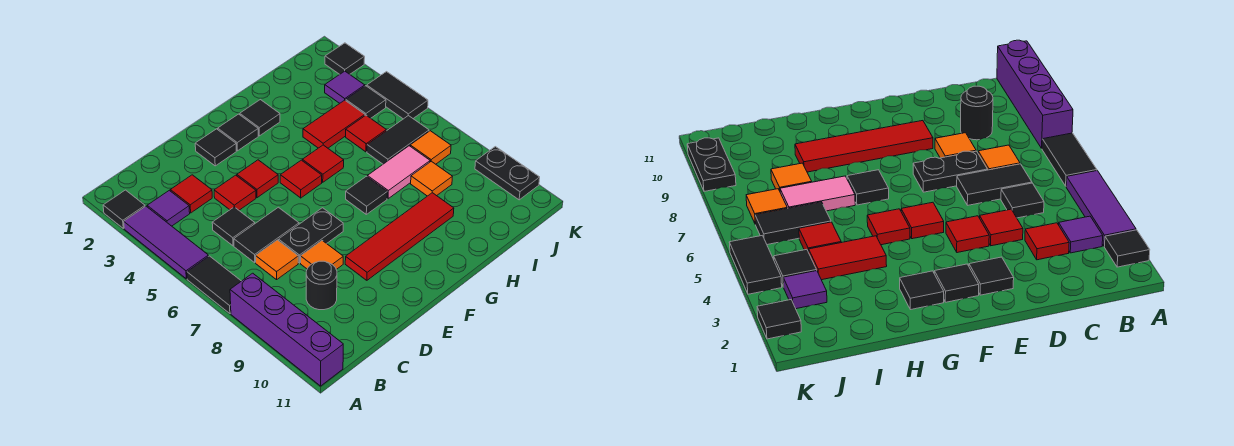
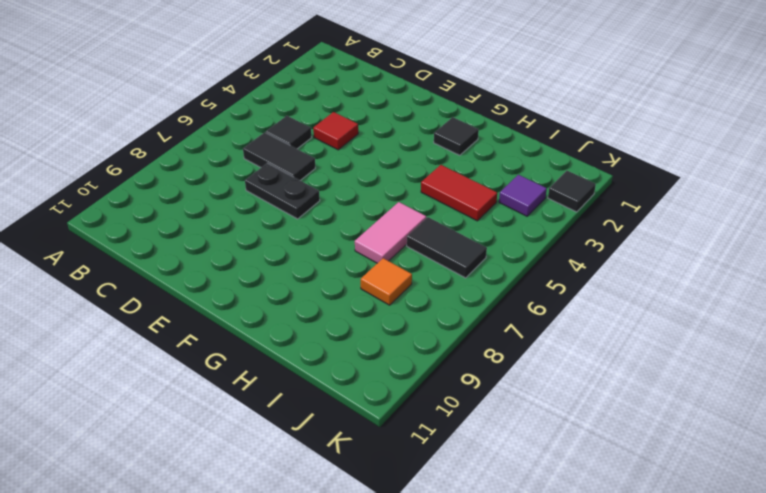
pink tile H6:H7 level 1 -> pink tile H7:I7 level 1
none -> black tile A2 level 1
none -> purple tile A3:A5 level 1
none -> black tile A6:A7 level 1
none -> purple brick A8:A11 level 1

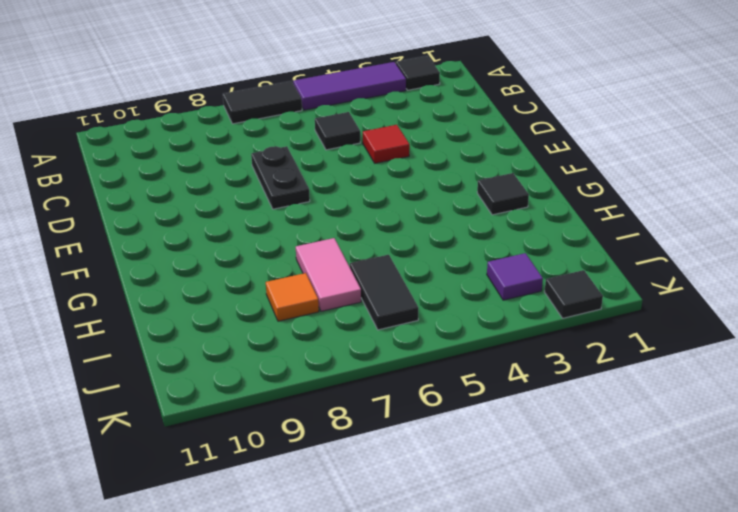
none -> purple brick A8:A11 level 1
none -> purple tile B3 level 1
none -> red tile C3 level 1
none -> black tile C6:D6 level 1

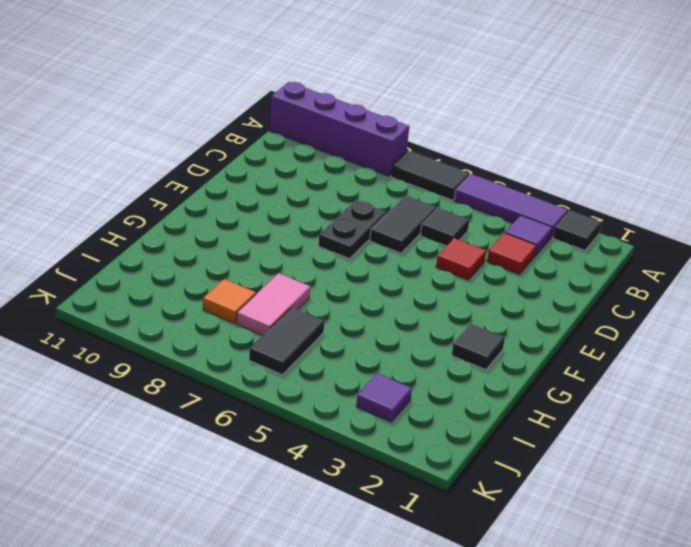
none -> orange tile C7 level 1
none -> black round brick C9 level 1
none -> orange tile D8 level 1
none -> black tile E2 level 1

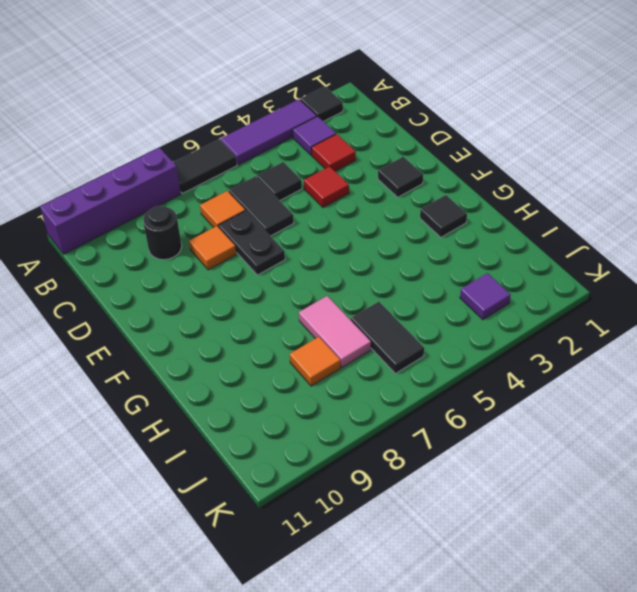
none -> red tile E4 level 1
none -> red tile E9:H9 level 1
none -> black tile F2 level 1
none -> red tile F5 level 1

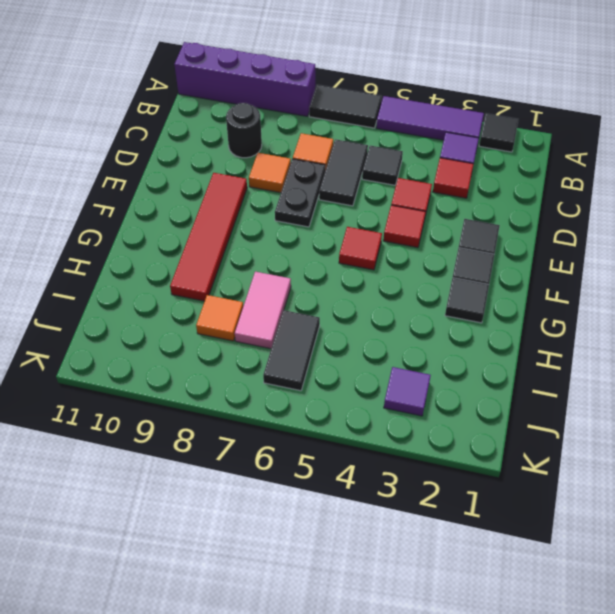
none -> red tile G5 level 1
none -> black tile G7 level 1
none -> red tile H4:I4 level 1
none -> red tile I5 level 1

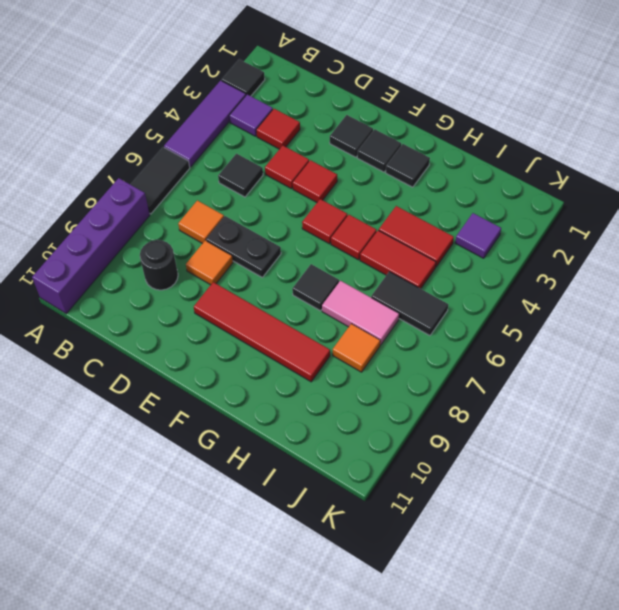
red tile H5:I5 level 1 -> red tile I5 level 1
none -> black tile C6:D6 level 1
none -> black tile J4 level 1
none -> orange tile J7 level 1
none -> black tile K2 level 1

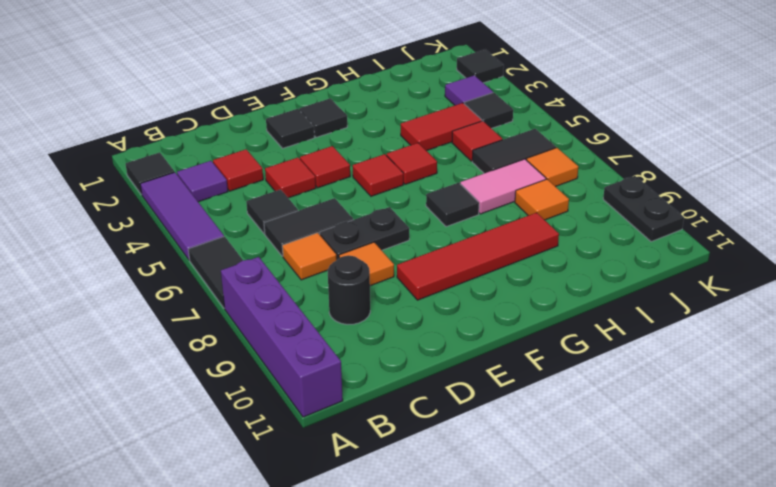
none -> black tile G2 level 1
none -> black tile K4:K5 level 1

